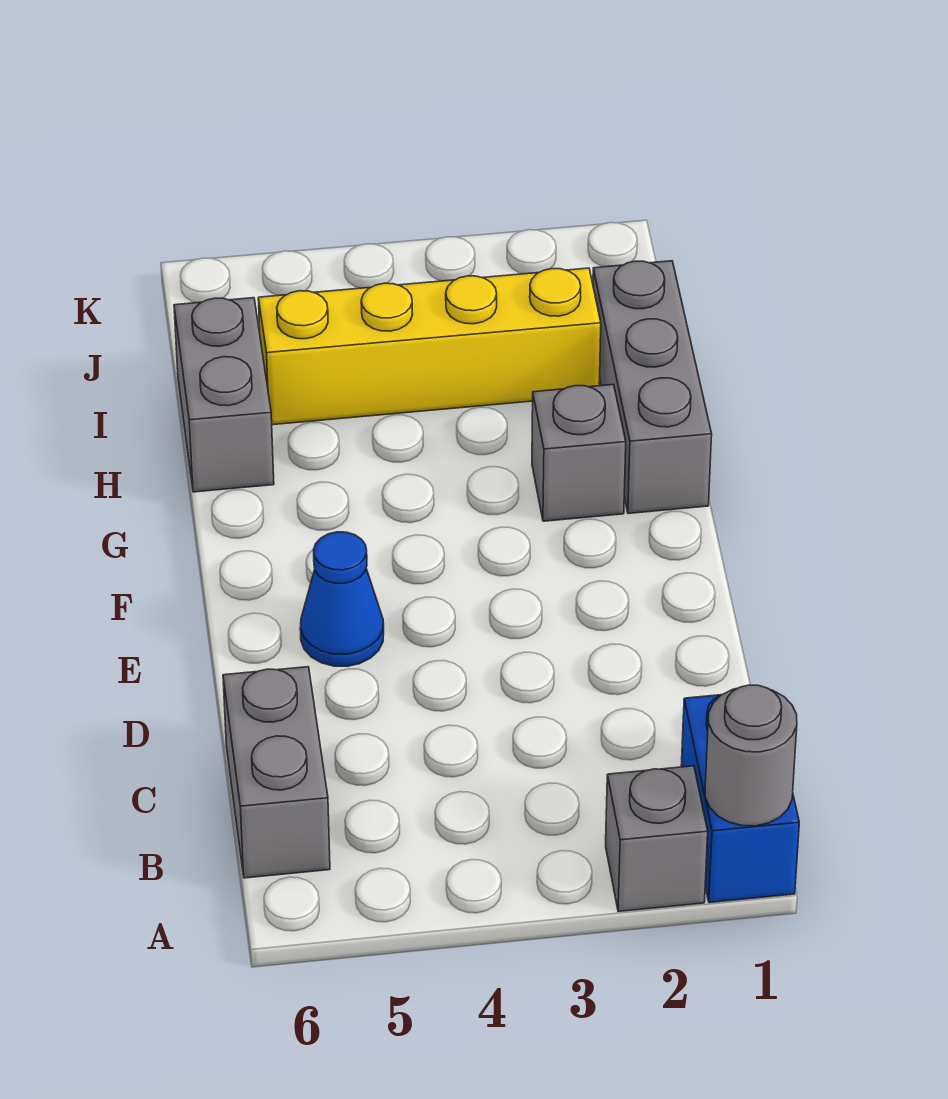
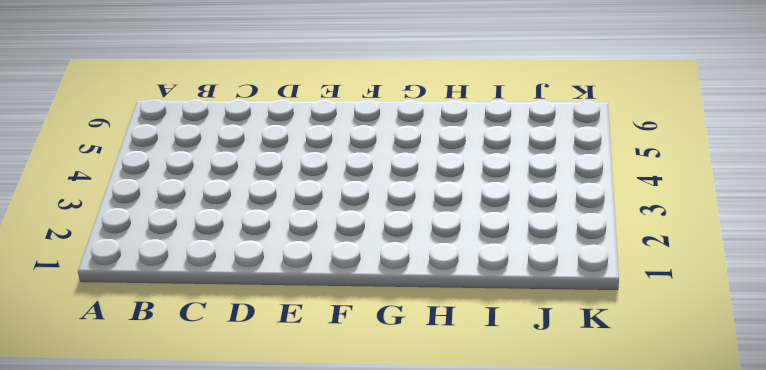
none -> blue brick A1:B1 level 1
none -> grey brick A2 level 1

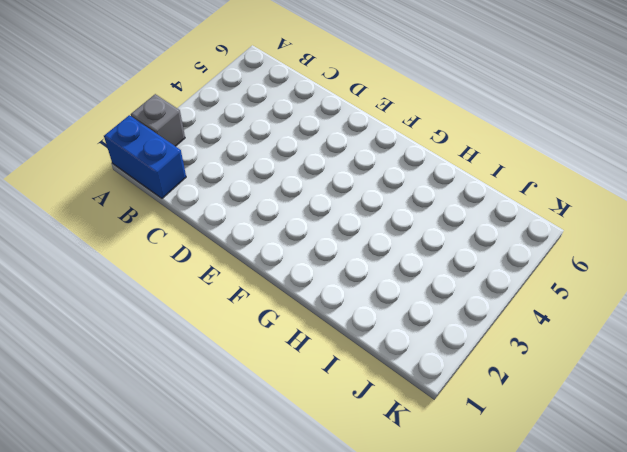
none -> grey brick B6:C6 level 1
none -> blue cone E5 level 1

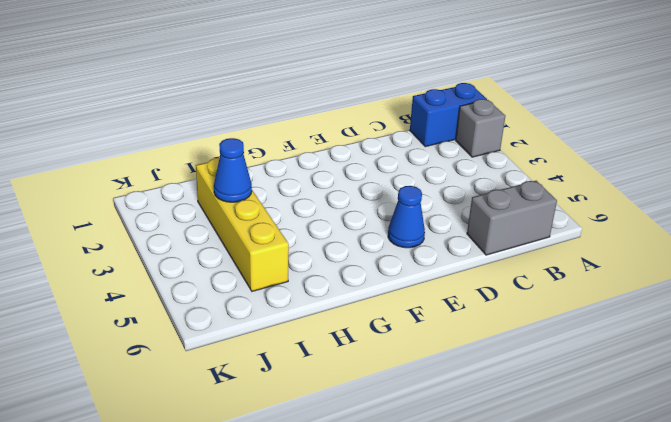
blue cone I3 level 2 -> none
none -> grey brick G1:I1 level 1
none -> grey brick G2 level 1

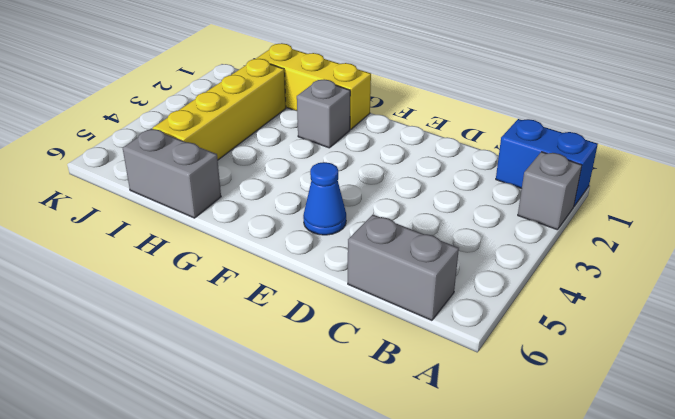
yellow brick G1:I1 level 1 -> grey brick G1:I1 level 1
none -> grey round brick A1 level 2

